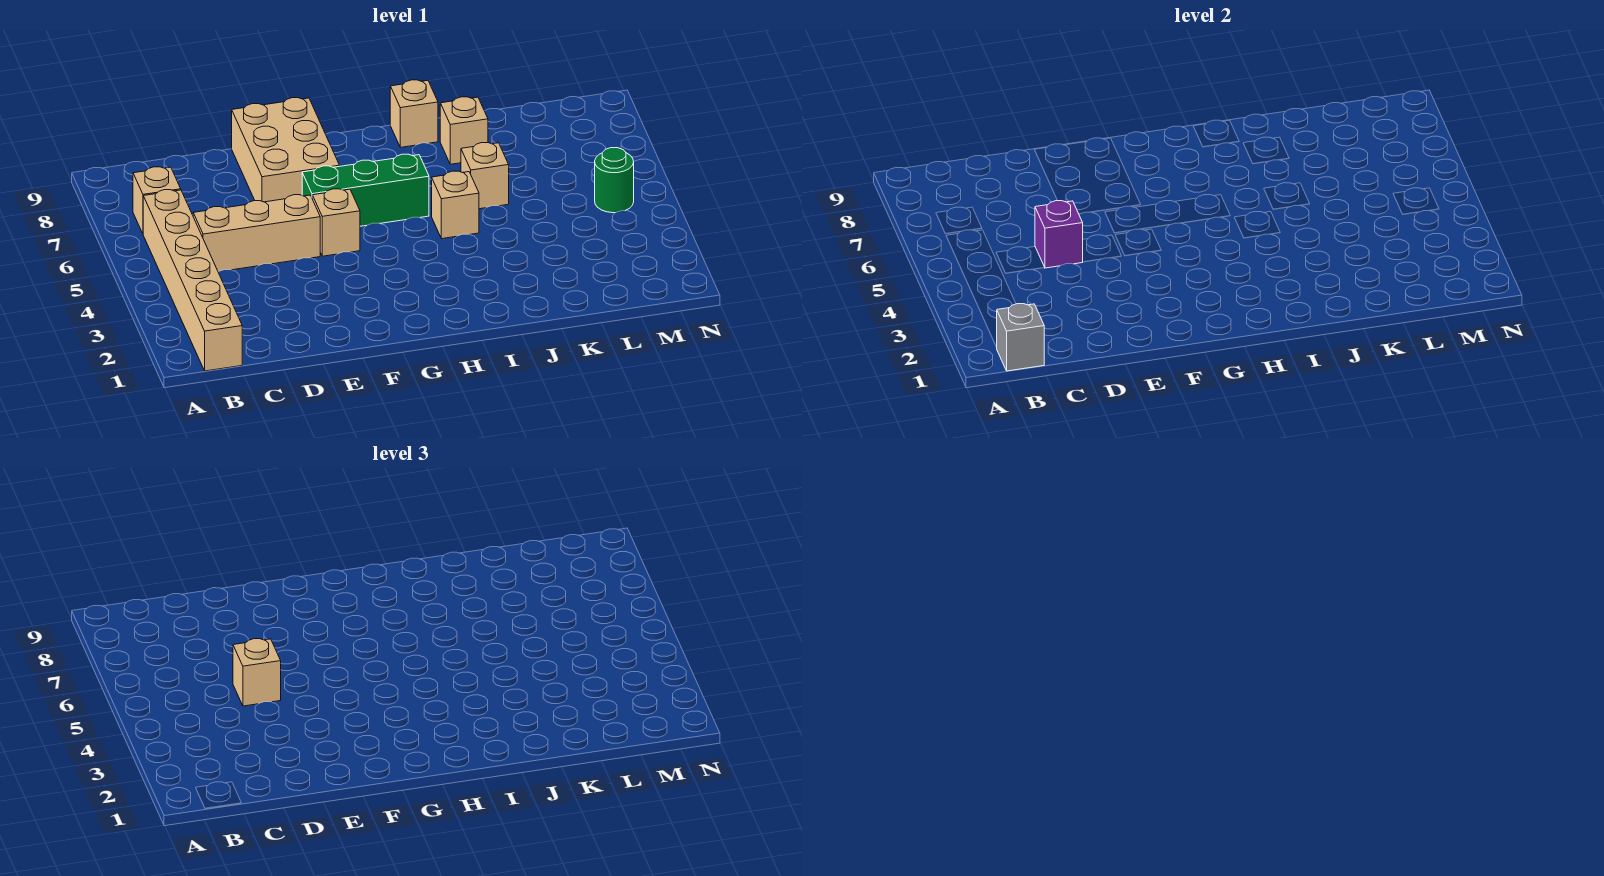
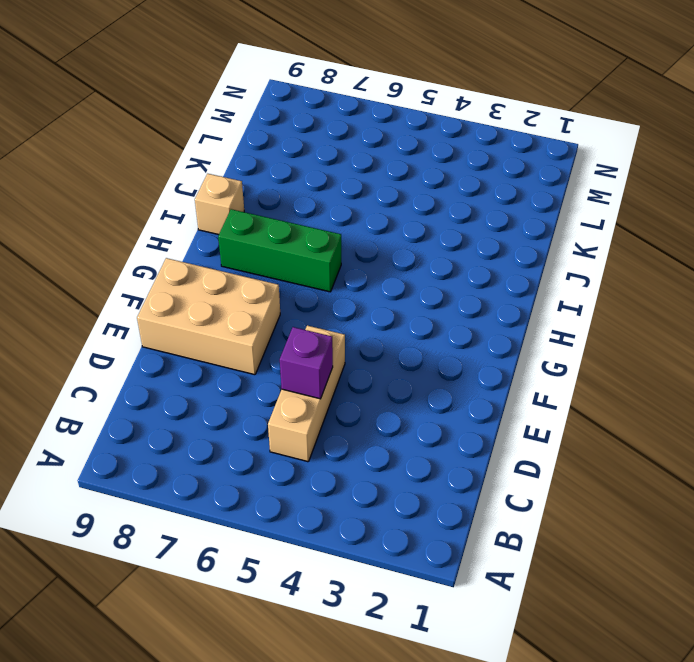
green brick H6:H8 level 1 -> green brick F6:H6 level 1
none -> tan brick B1:B6 level 1
none -> tan brick B7 level 1
none -> tan brick F5 level 1

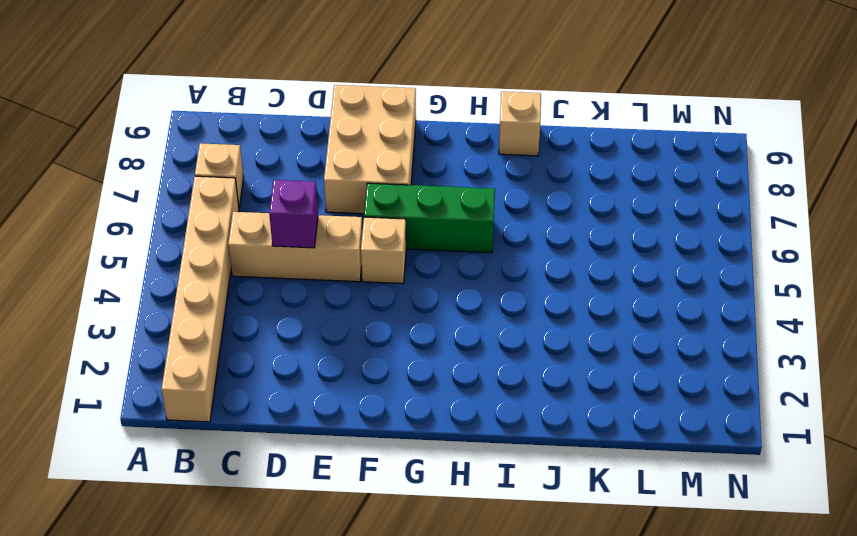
none -> tan brick I5 level 1
none -> tan brick J6 level 1
none -> tan brick J8 level 1

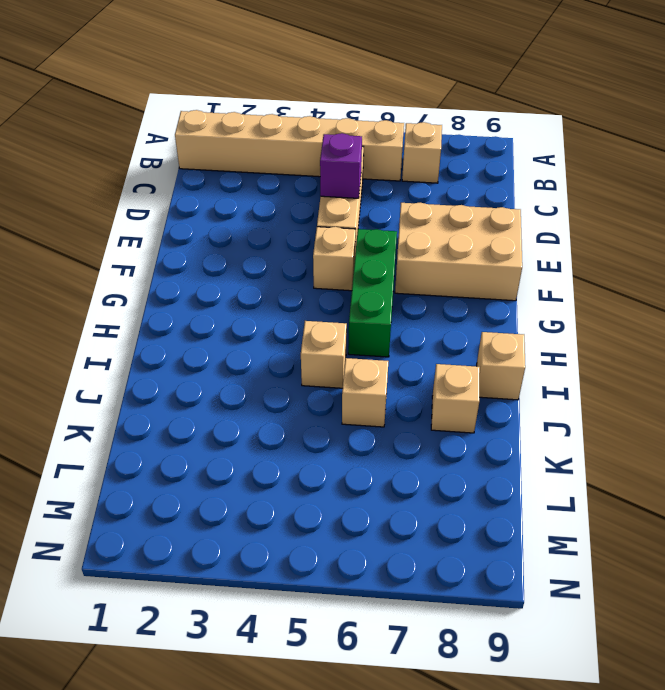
none -> green round brick M5 level 1
none -> grey brick B1 level 2
none -> tan brick D5 level 3

